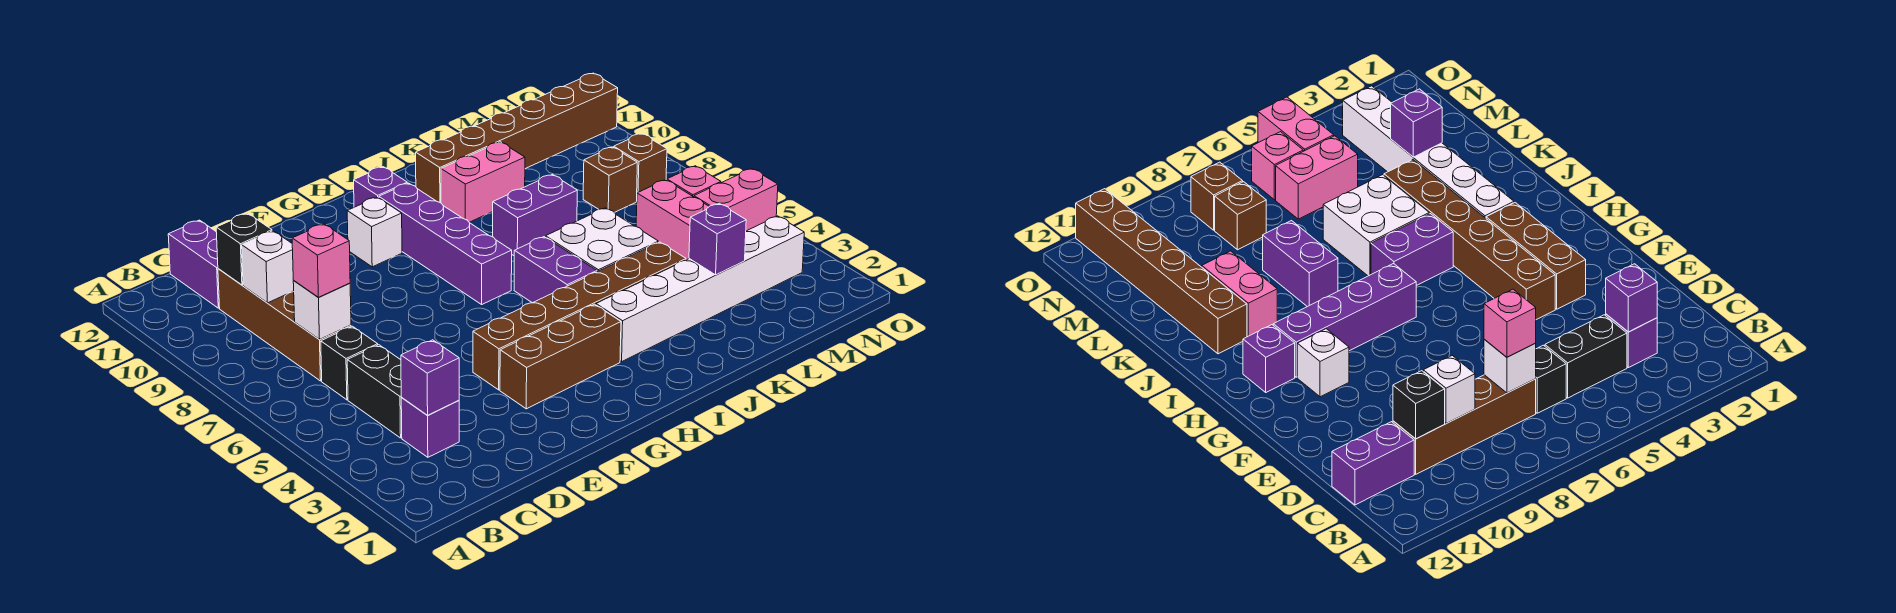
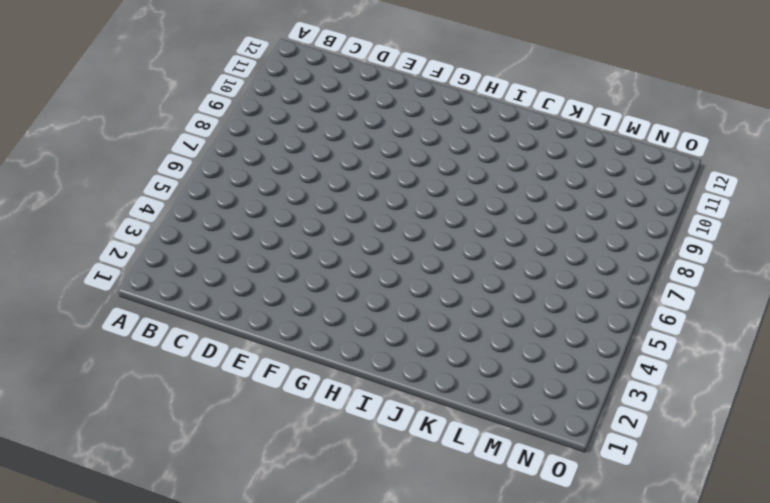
none -> purple brick C3 level 1
none -> black brick C4:C5 level 1
none -> black brick C6 level 1

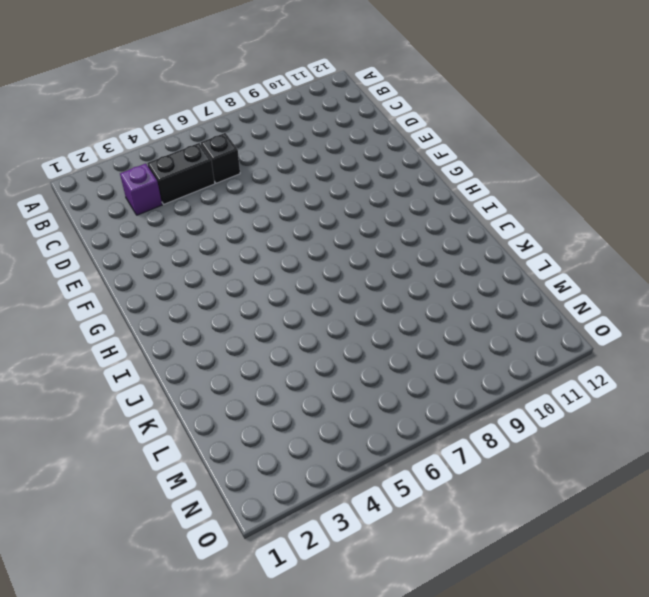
none -> brown brick C7:C10 level 1
none -> purple brick C11:C12 level 1
none -> brown brick F3:H3 level 1

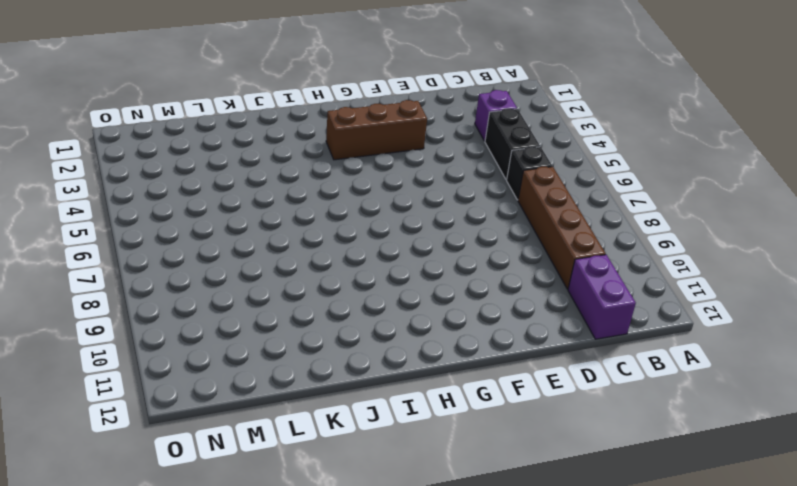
none -> brown brick F4:K4 level 1
none -> white brick G10 level 1
none -> purple brick H7:H10 level 1

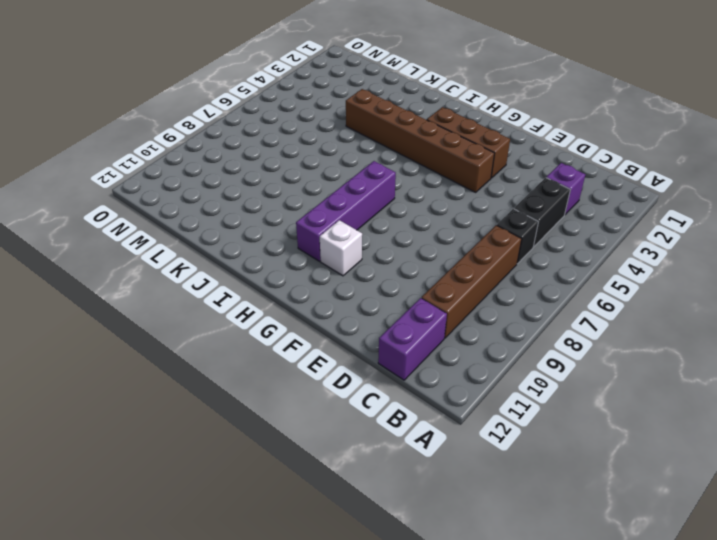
none -> purple brick H11 level 1
none -> white brick I3:N3 level 1
none -> purple brick I5:I6 level 1

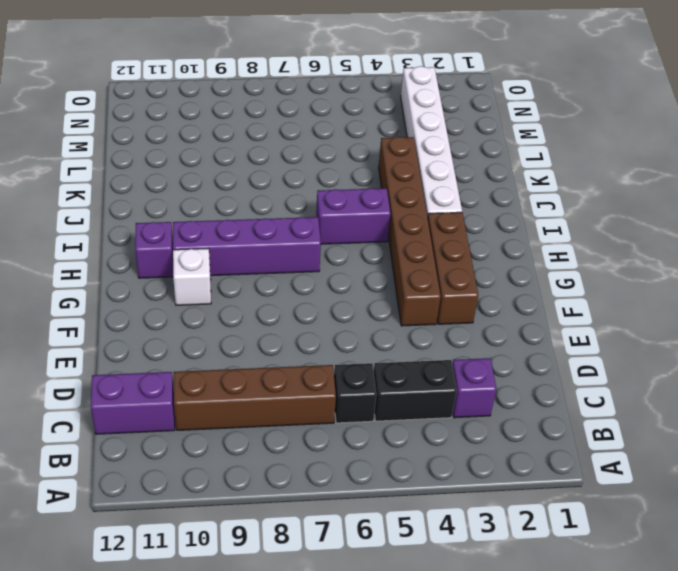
none -> white brick J5:K6 level 1
none -> purple brick J8:K8 level 1
none -> pink brick J10:K10 level 1

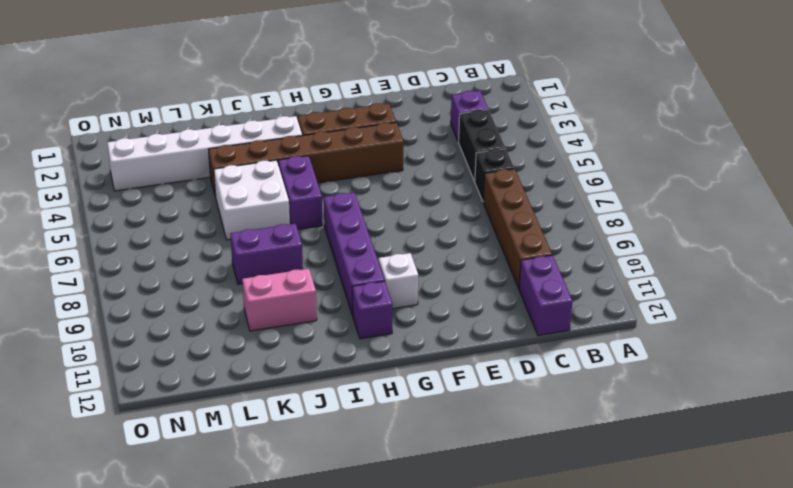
none -> brown brick J11:O11 level 1
none -> pink brick M5:M6 level 1
none -> brown brick M8 level 1

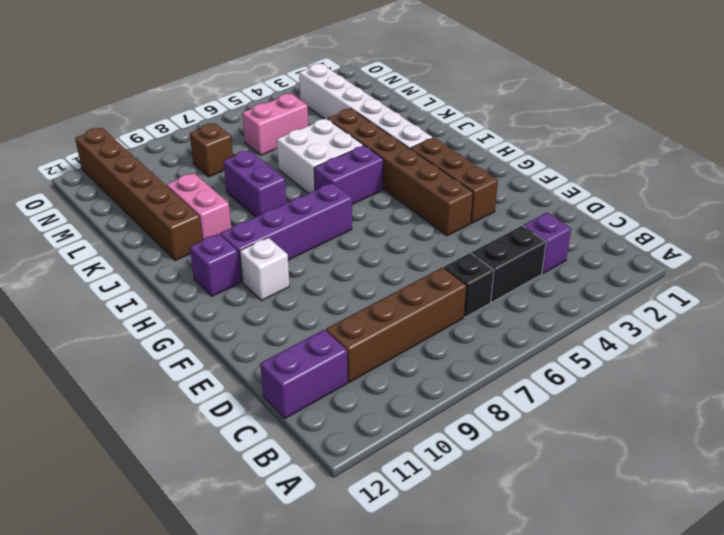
none -> pink brick N5:O5 level 1
none -> pink brick N6 level 1
none -> brown brick N8 level 1

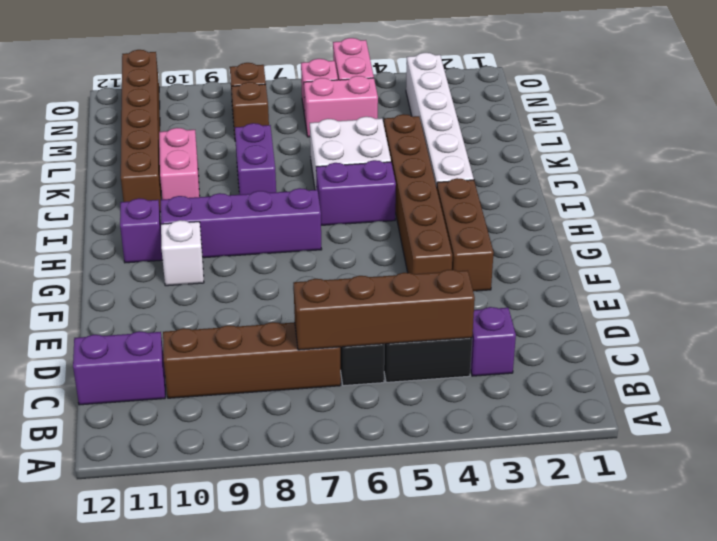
brown brick C4:C7 level 2 -> white brick C7 level 2
none -> purple brick C3 level 2
none -> white brick C9 level 2
none -> black brick C10 level 2

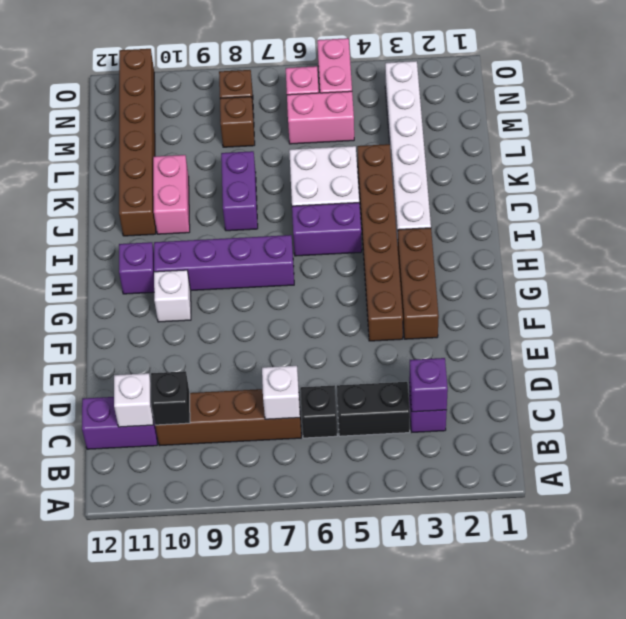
white brick C11 level 2 -> white brick C9 level 2
none -> purple brick L3 level 2
none -> pink brick C7 level 3

